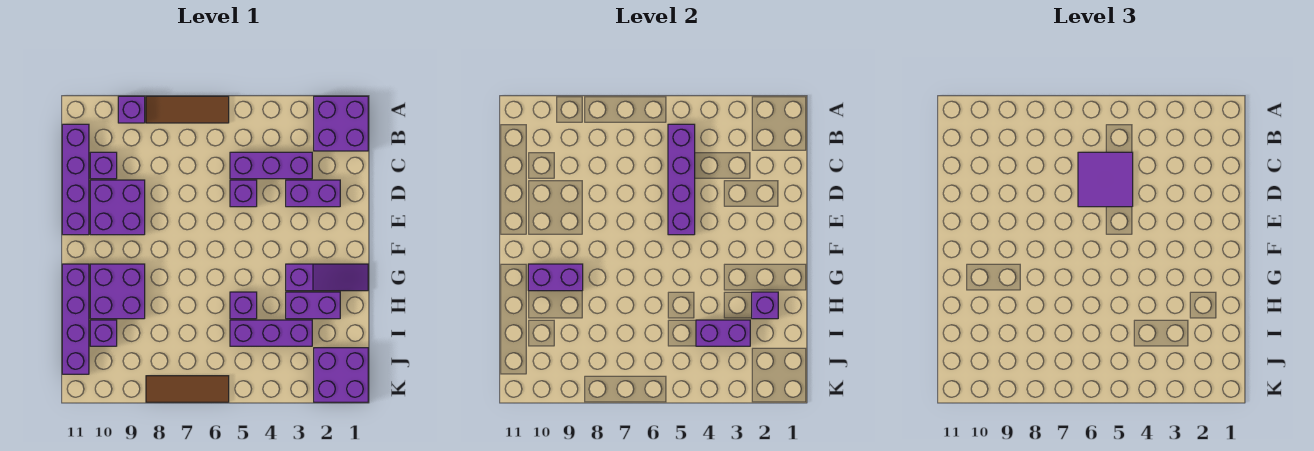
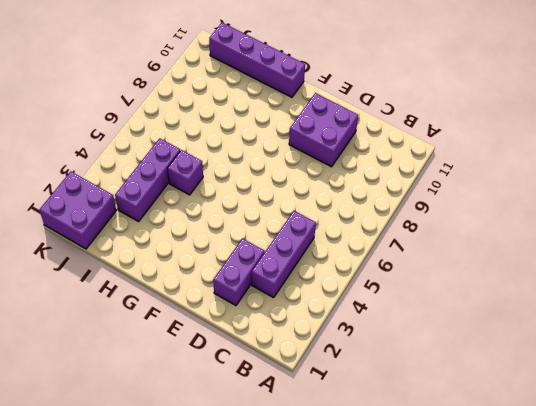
none -> purple brick A1:B2 level 1
none -> brown tile A6:A8 level 1
none -> purple brick A9 level 1

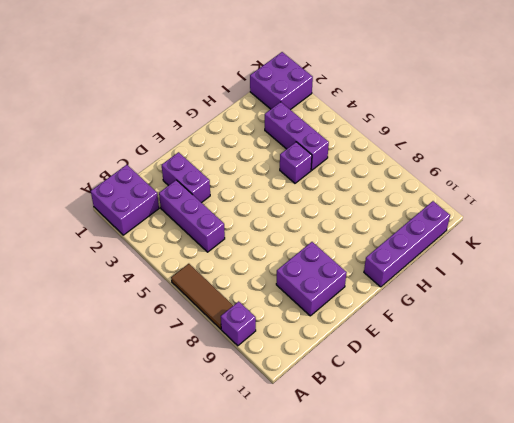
none -> purple brick B11:E11 level 1
none -> purple brick C10 level 1
none -> purple brick D5 level 1

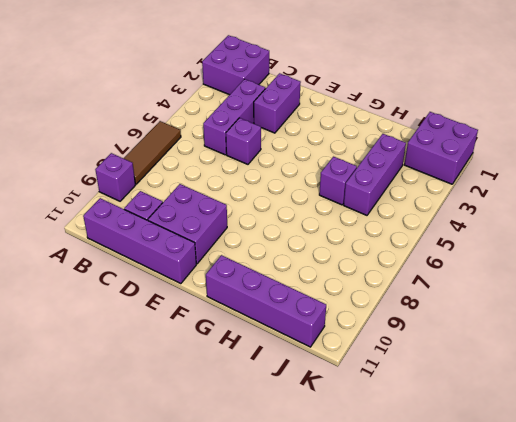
none -> purple slope G1:G3 level 1 top 3
none -> purple brick G9:H10 level 1
none -> purple brick H2:H3 level 1

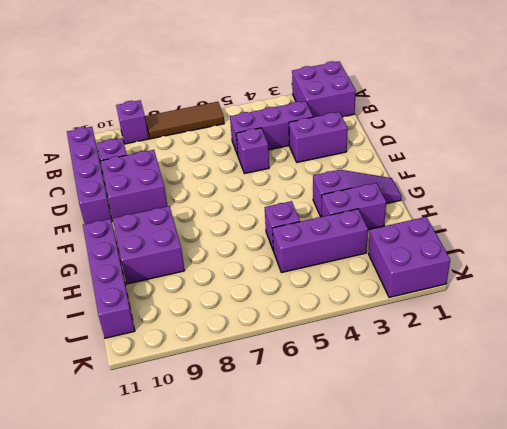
none -> purple brick I10 level 1
none -> brown tile K6:K8 level 1
none -> purple brick B5:E5 level 2

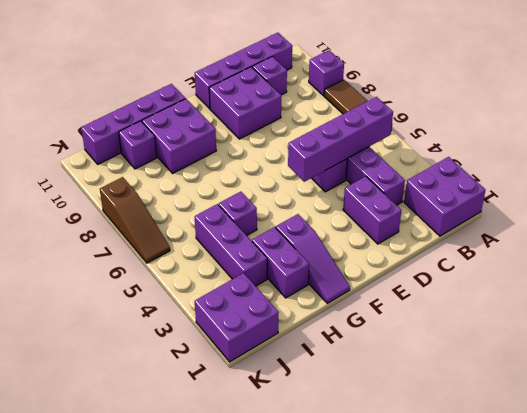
brown slope K6:K8 level 1 top 8 -> brown tile K6:K8 level 1
none -> purple brick G9:G10 level 2
none -> purple brick H2 level 2
none -> purple brick I3:I4 level 2

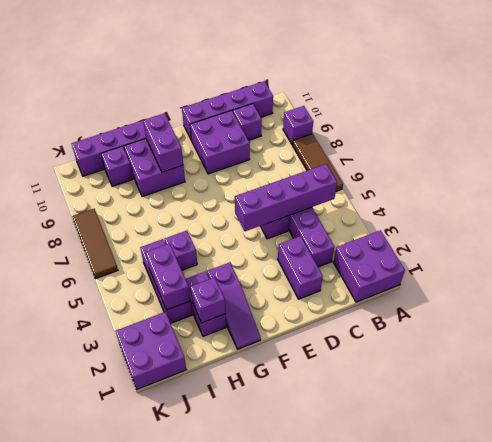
none -> purple tile C5:D6 level 3

